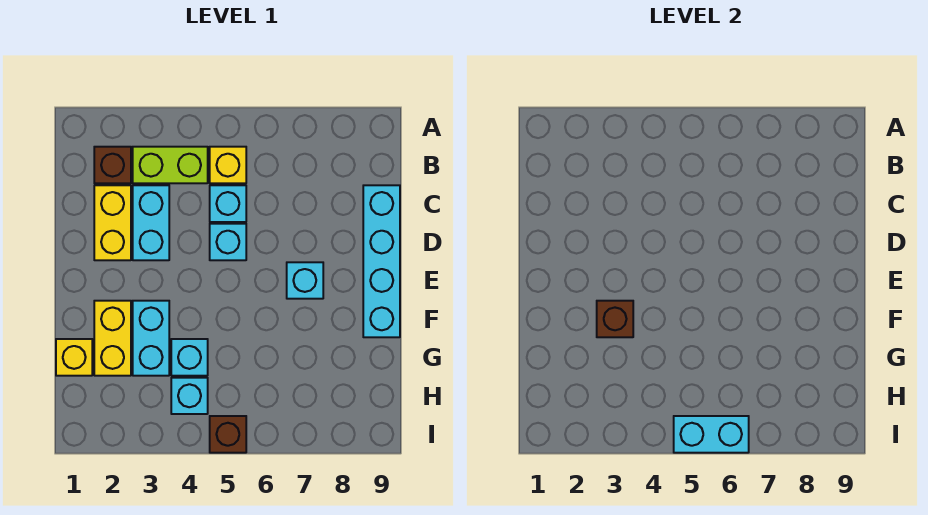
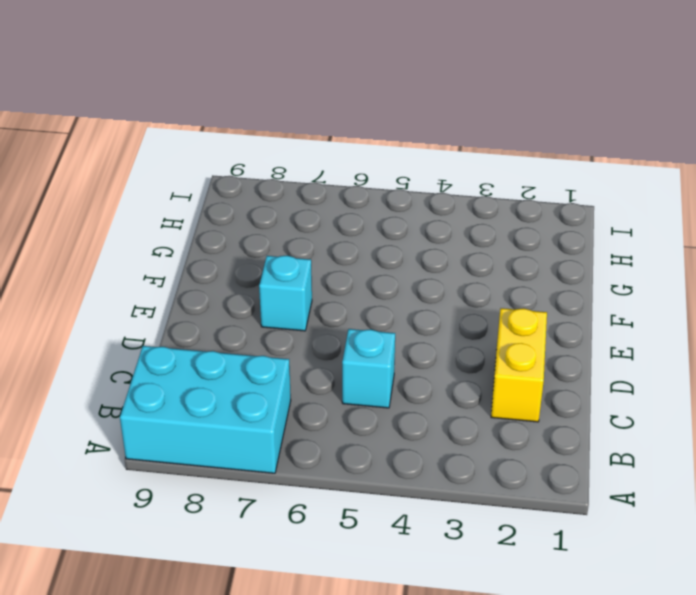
cyan brick A7:B9 level 1 -> none
none -> brown brick B2 level 1
none -> lime brick B3:B4 level 1
none -> yellow brick B5 level 1

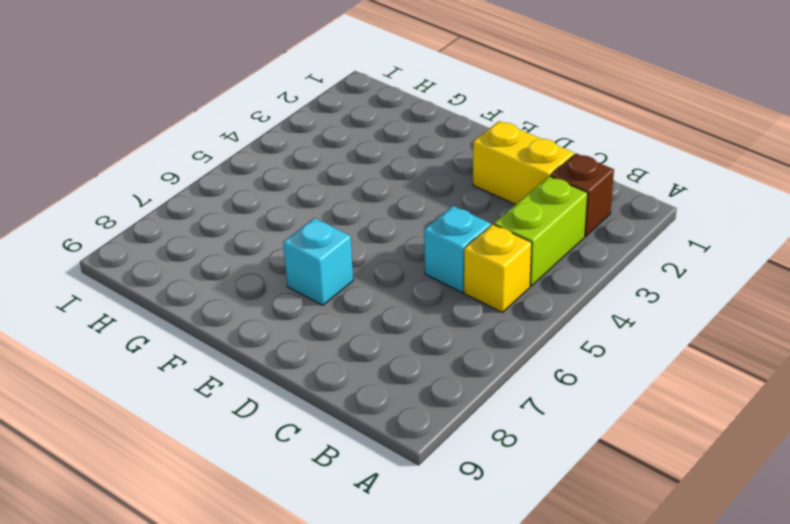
none -> cyan brick C3:D3 level 1
none -> cyan brick C9:F9 level 1
none -> cyan brick D5 level 1

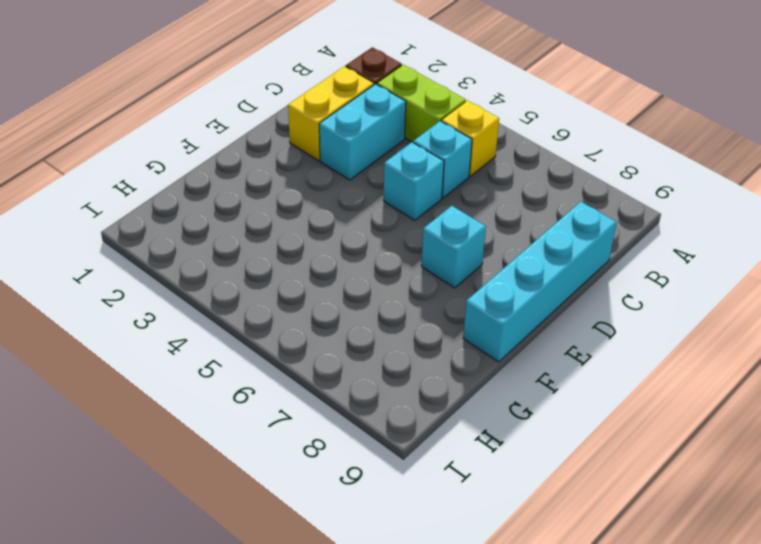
none -> yellow brick F2:G2 level 1
none -> cyan brick F3:G3 level 1
none -> yellow brick G1 level 1

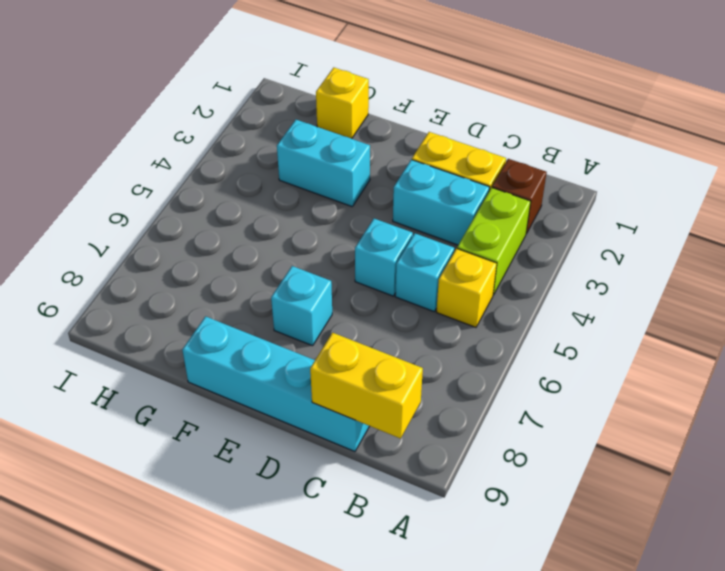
yellow brick B9:C9 level 2 -> yellow brick F2:G2 level 1
none -> cyan brick G4 level 1
none -> cyan brick H4 level 1
none -> brown brick I5 level 1

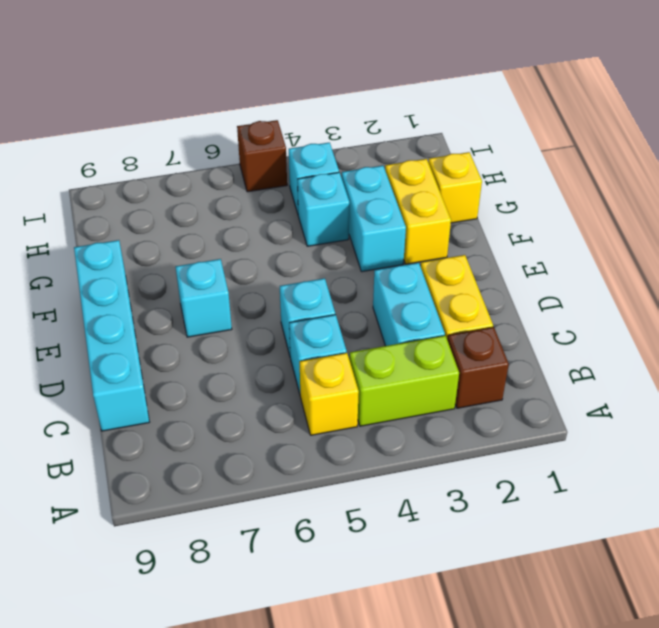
none -> brown brick F3 level 2
none -> cyan brick I5:I6 level 2

